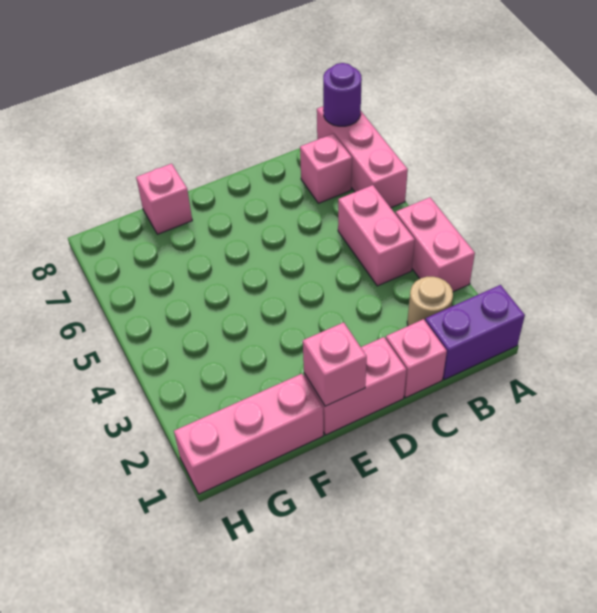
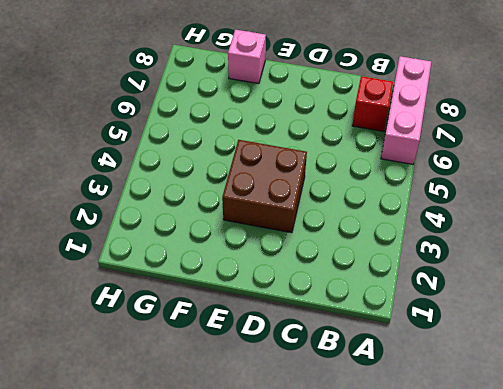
red brick B7 level 1 -> pink brick B7 level 1
brown brick D3:E4 level 1 -> none
none -> purple brick A1:B1 level 1
none -> pink brick A3:A4 level 1
none -> tan round brick B2 level 1

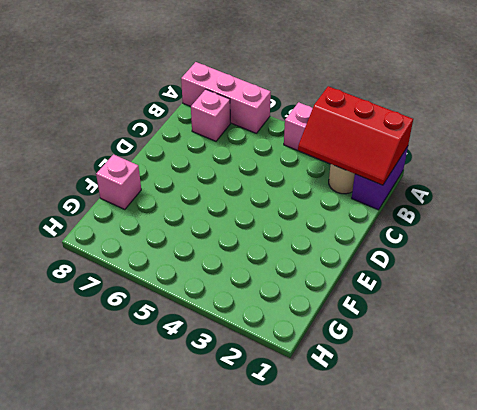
red slope A1:B3 level 2 top A -> none
none -> pink brick B4:B5 level 1
none -> pink brick C1 level 1
none -> pink brick D1:E1 level 1

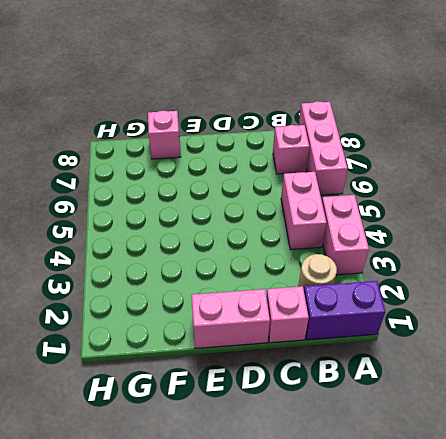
none -> pink brick F1:H1 level 1
none -> purple round brick A8 level 2
none -> pink brick E1 level 2

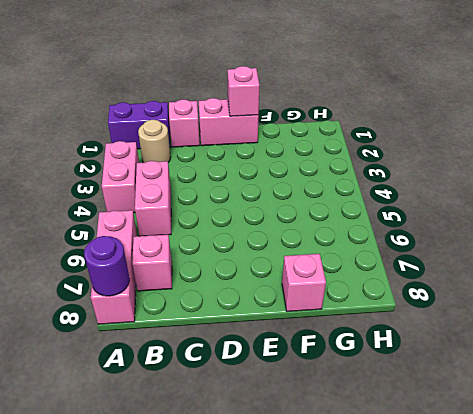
none -> pink brick F1:H1 level 1

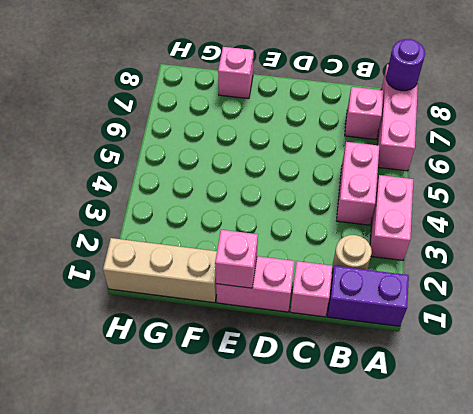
tan brick F1:H1 level 1 -> pink brick F1:H1 level 1

